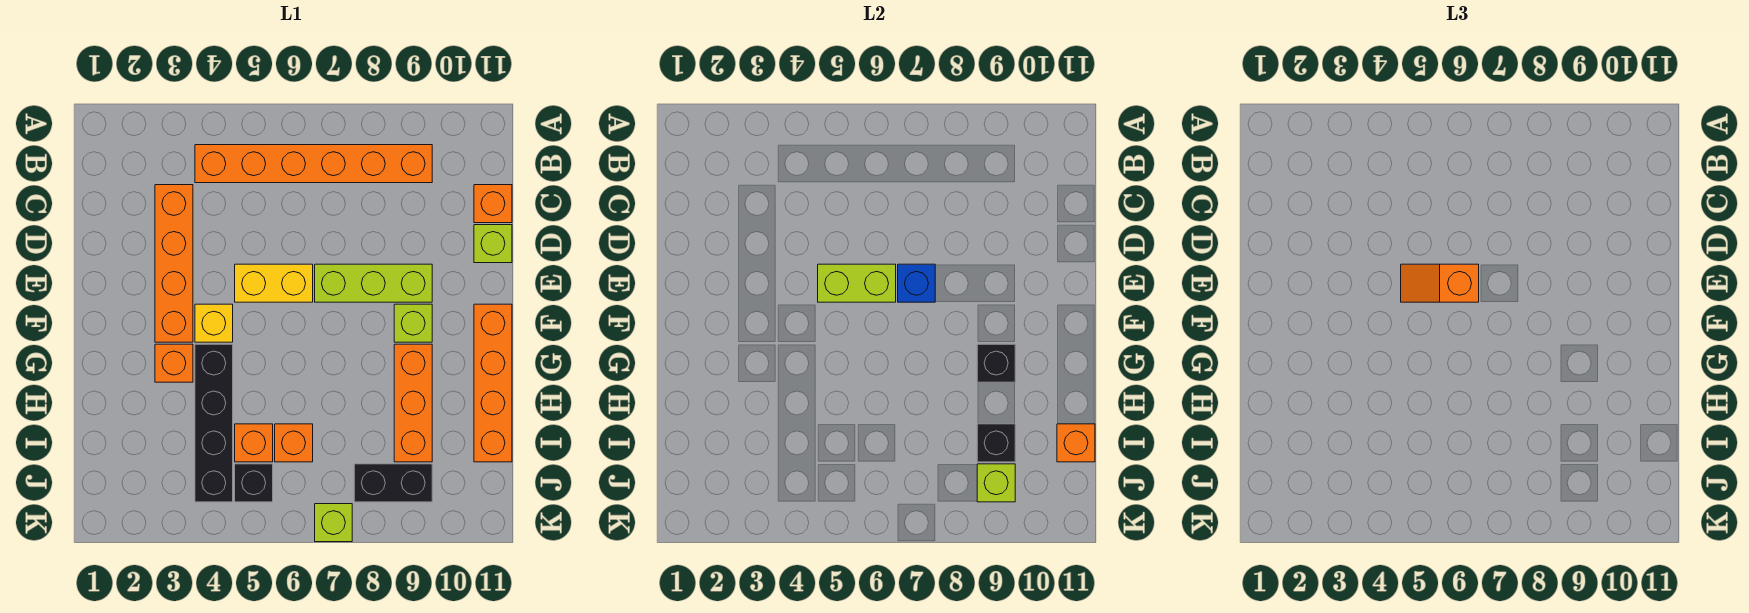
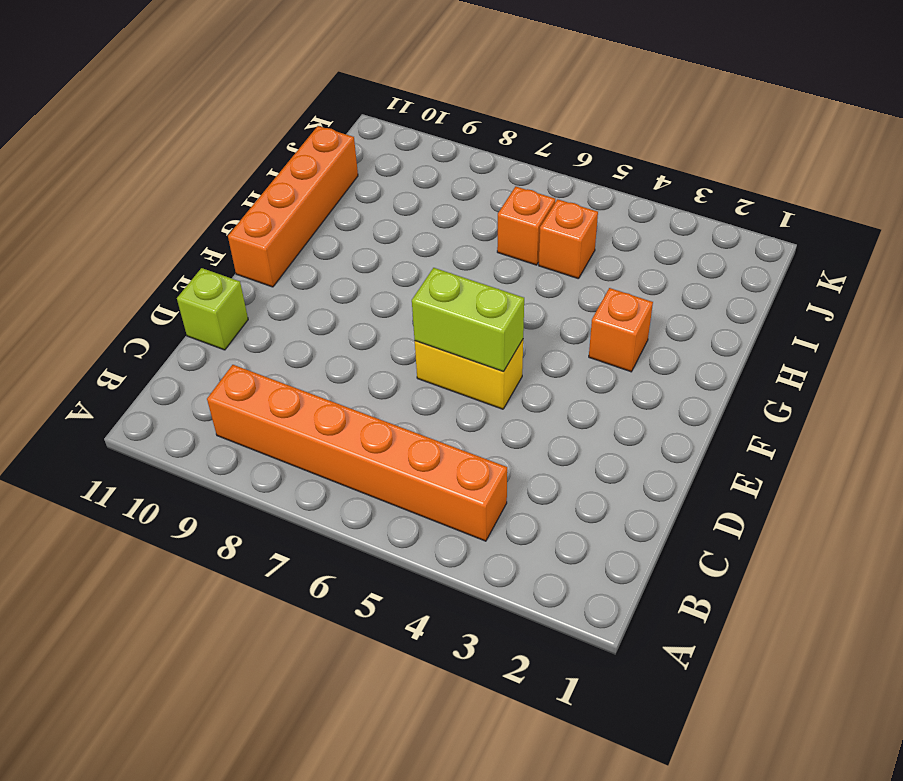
none -> orange brick C3:F3 level 1
none -> orange brick C11 level 1
none -> lime brick E7:E9 level 1

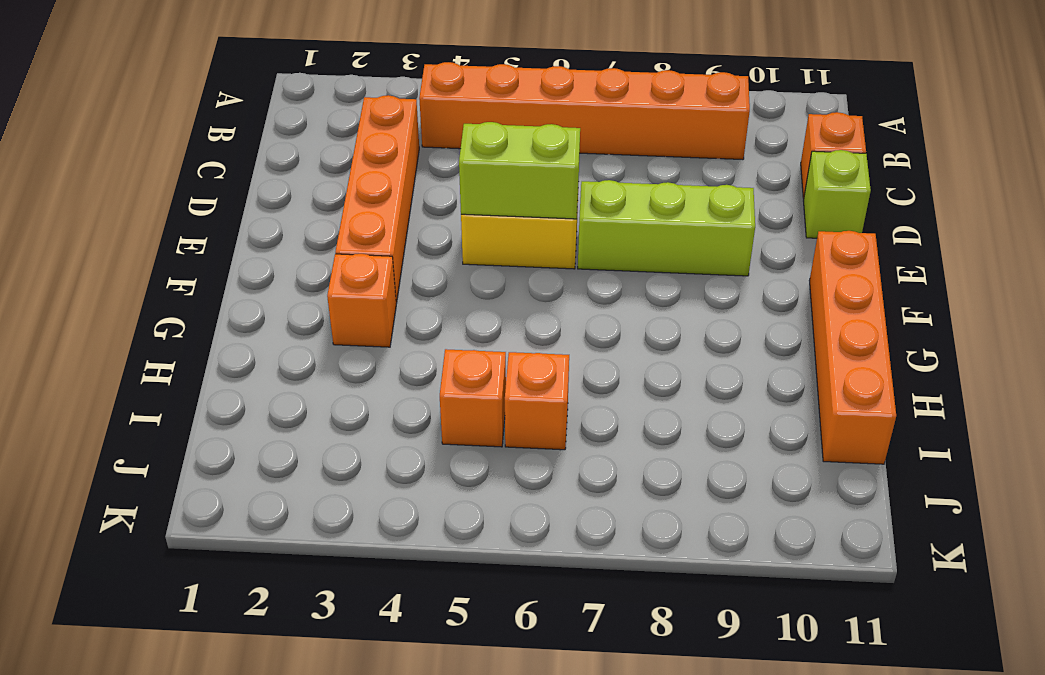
none -> yellow brick F4 level 1
none -> lime brick F9 level 1
none -> black brick G4:J4 level 1

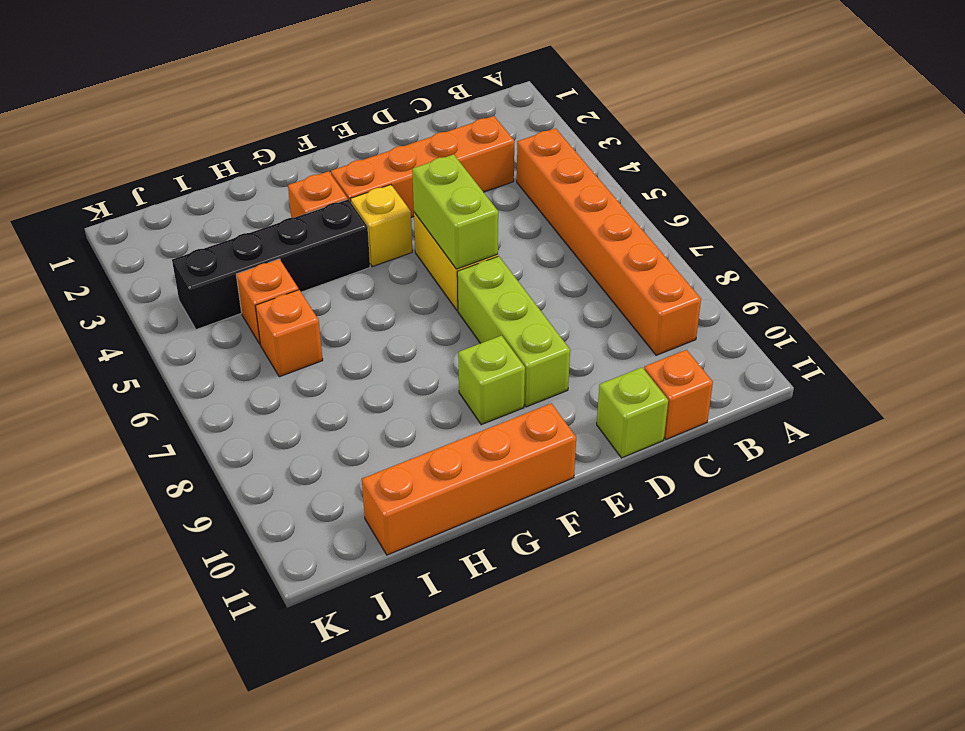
none -> orange brick G9:I9 level 1
none -> black brick J5 level 1
none -> black brick J8:J9 level 1

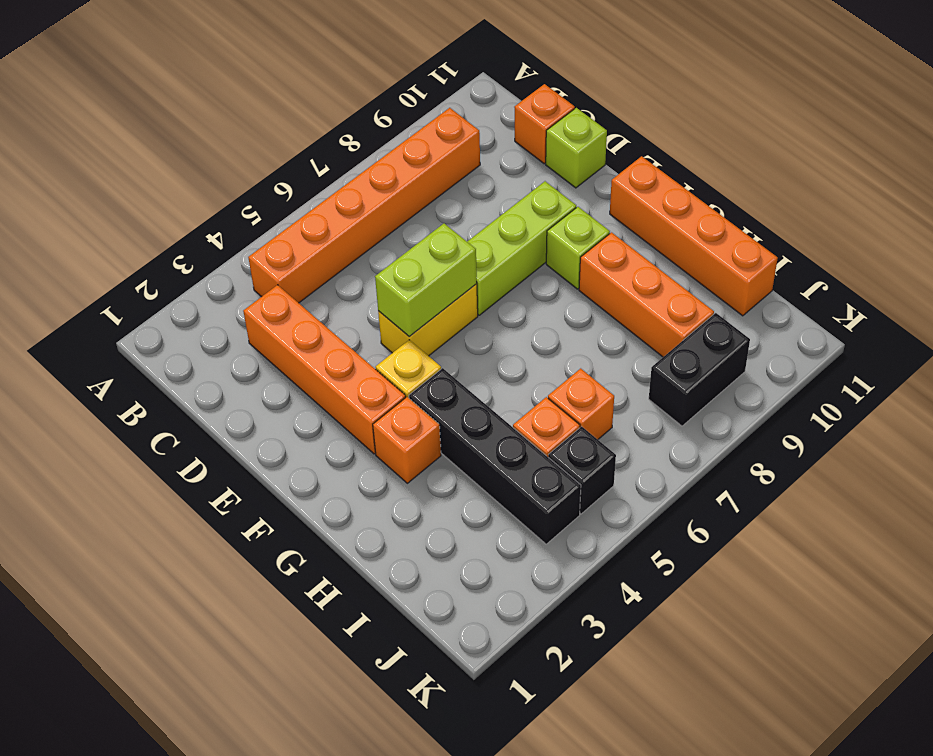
none -> lime brick K7 level 1
none -> blue brick E7 level 2
none -> black brick G9 level 2

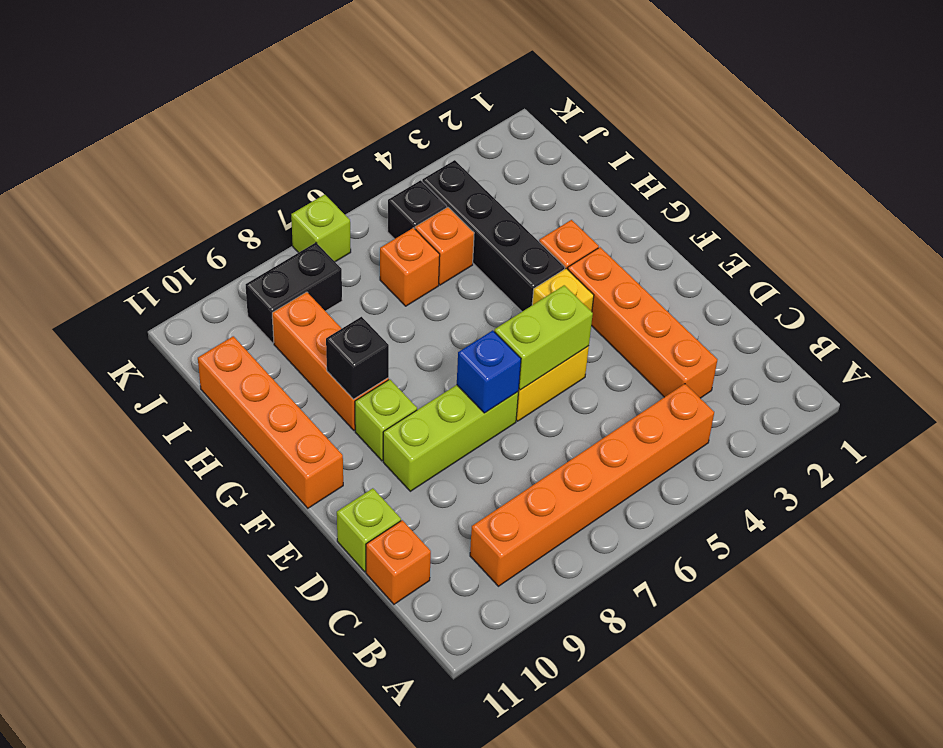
none -> black brick I9 level 2
none -> orange brick I11 level 2
none -> lime brick J9 level 2

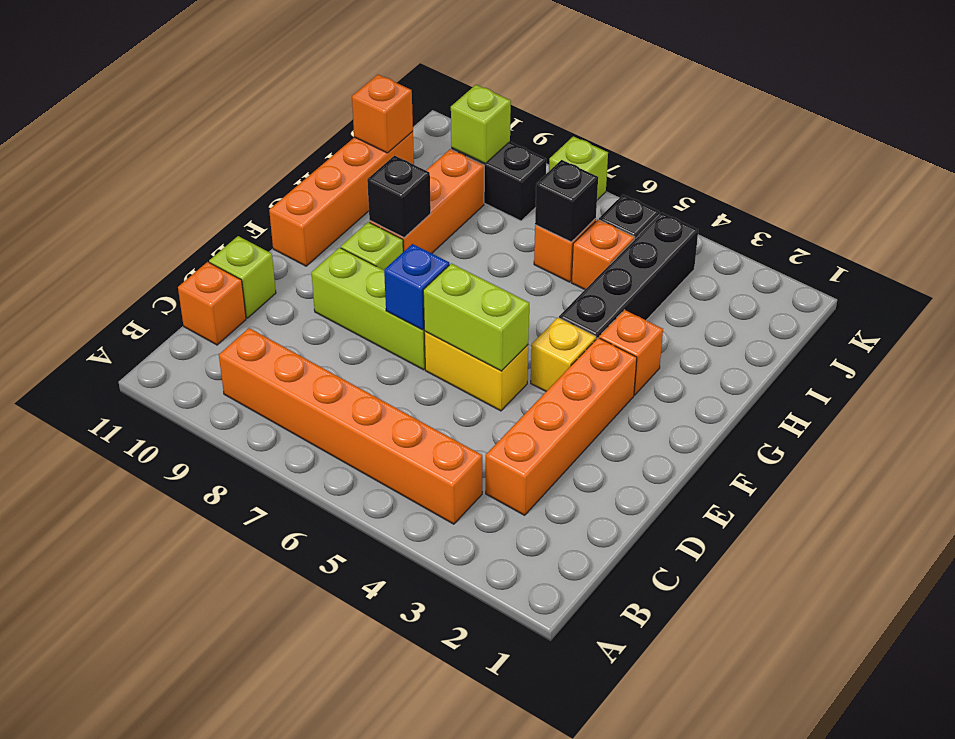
black brick I6 level 2 -> black brick I9 level 2
none -> orange slope E5:E6 level 3 top 6

